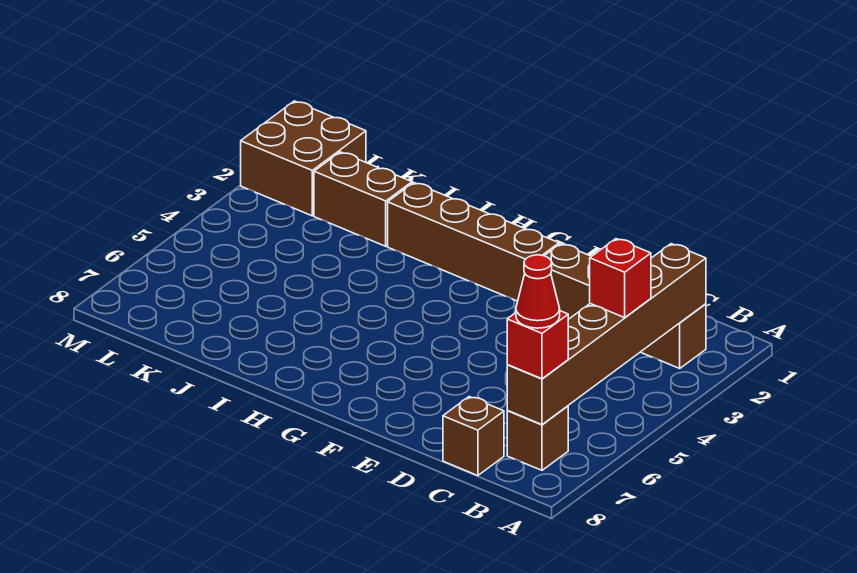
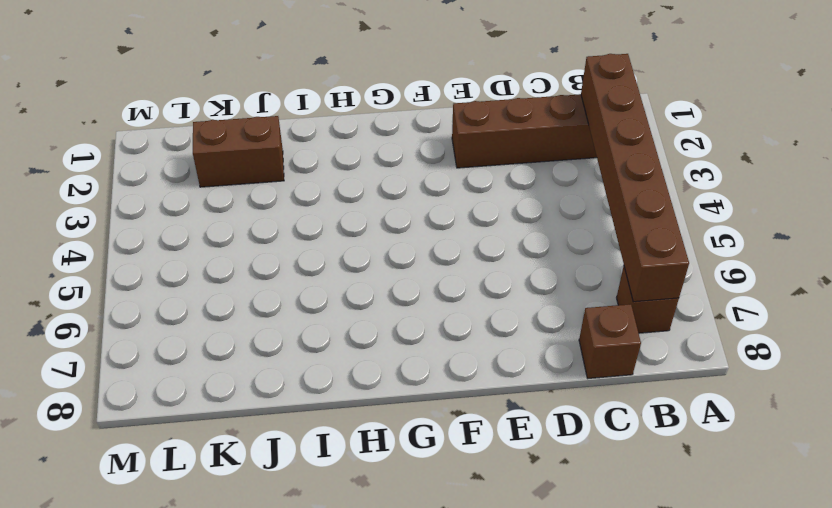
none -> brown brick F2:I2 level 1
none -> brown brick L1:M2 level 1

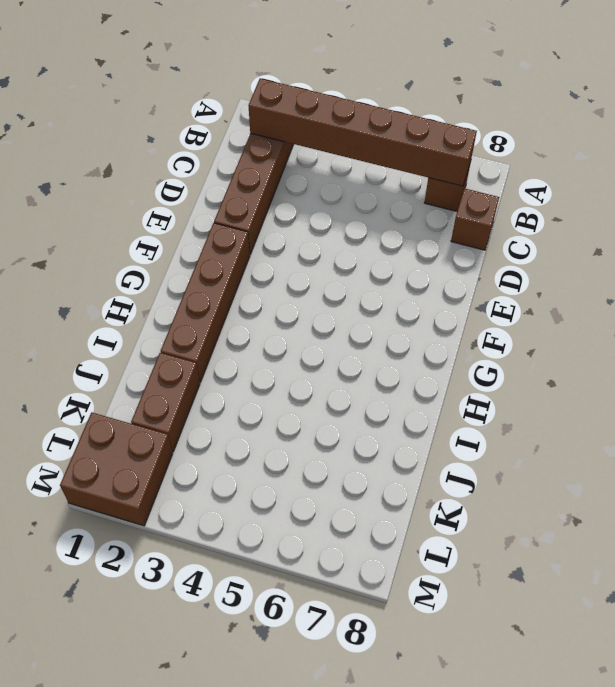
none -> red brick B4 level 3
none -> red brick B7 level 3

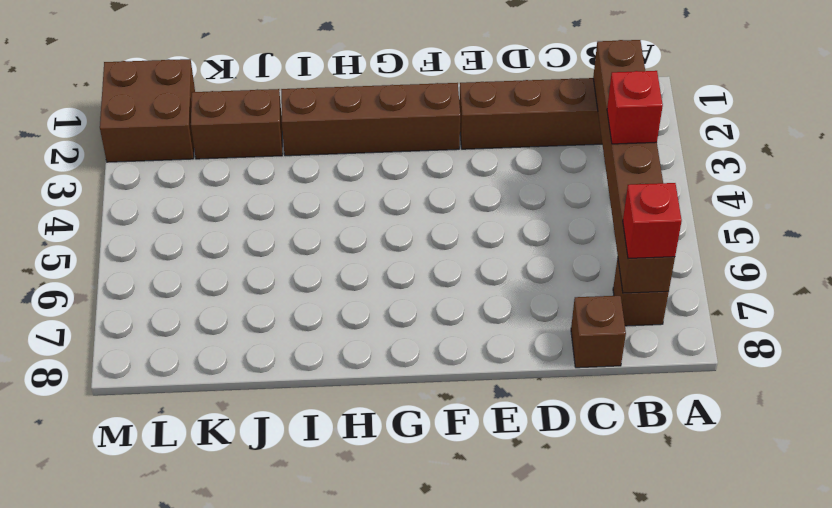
none -> red cone B7 level 4

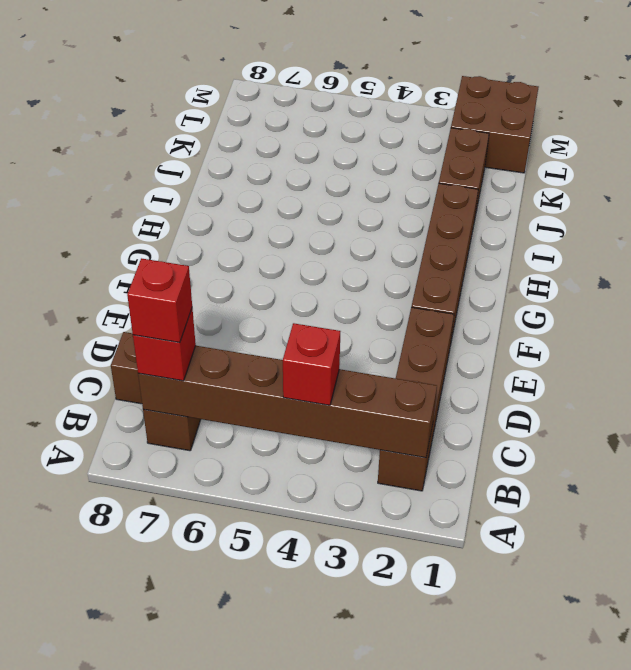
red brick B7 level 4 -> red cone B7 level 4

